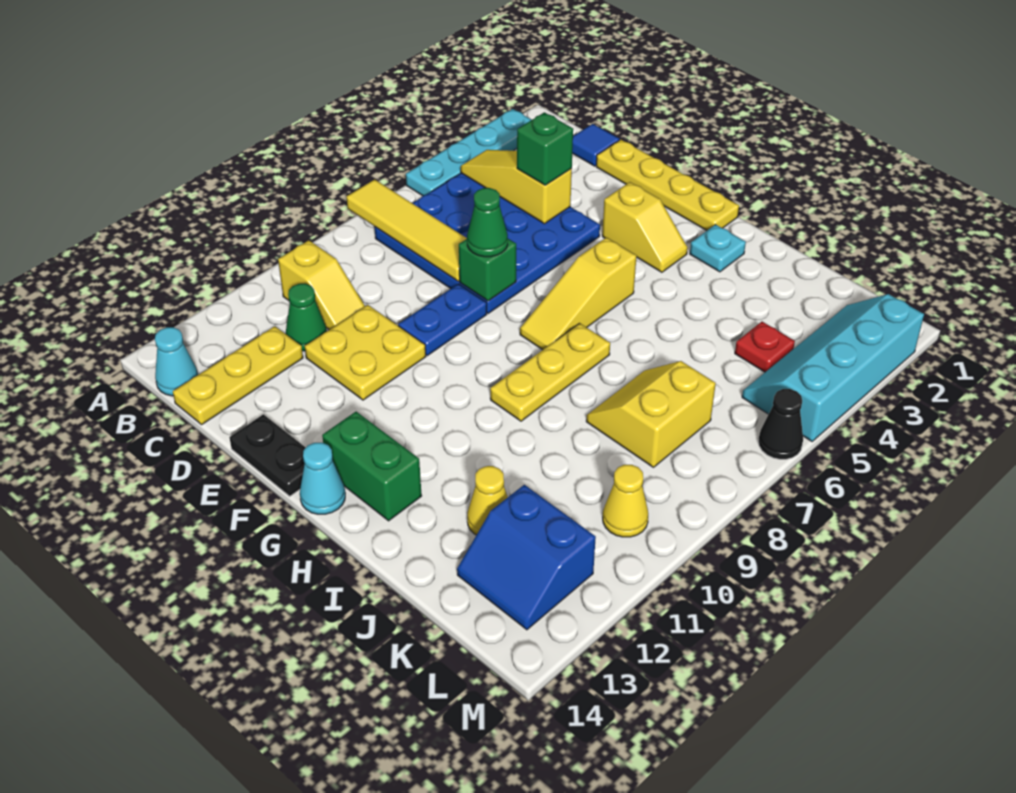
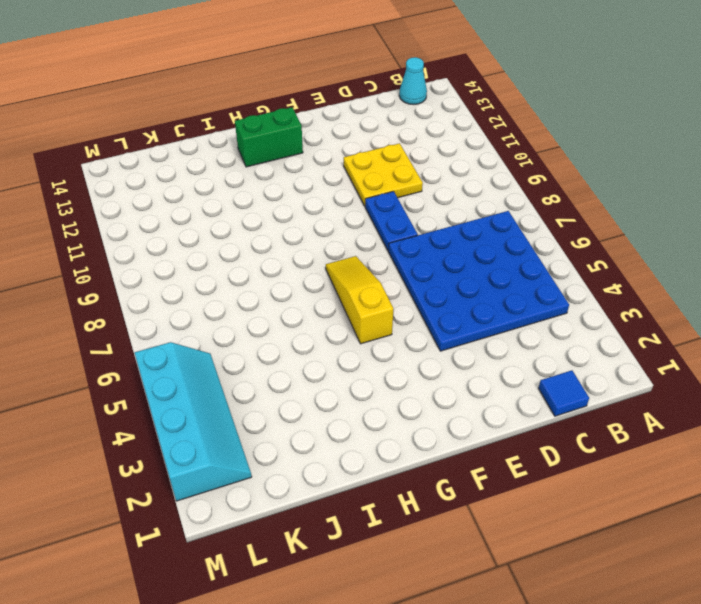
none -> cyan plate A2:A5 level 1
none -> yellow slope B10:C10 level 1 top B
none -> green cone C11 level 1

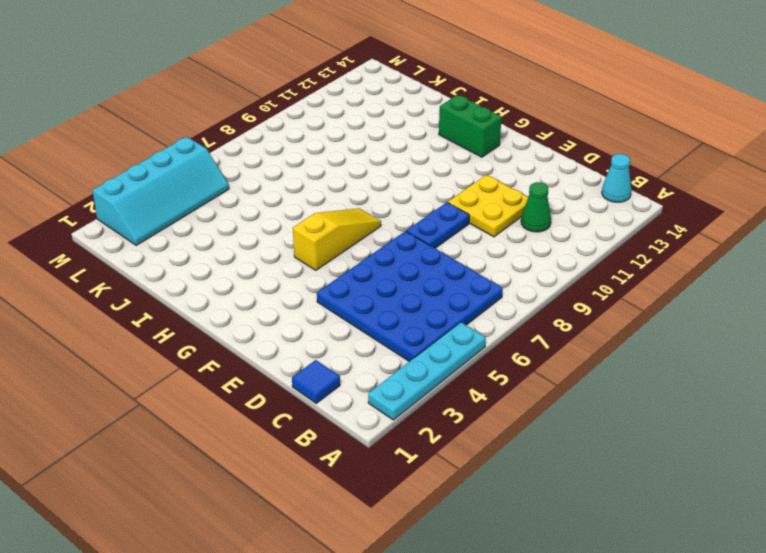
none -> yellow slope B10:C10 level 1 top B
none -> yellow plate C12:C14 level 1
none -> yellow plate D1:G1 level 1

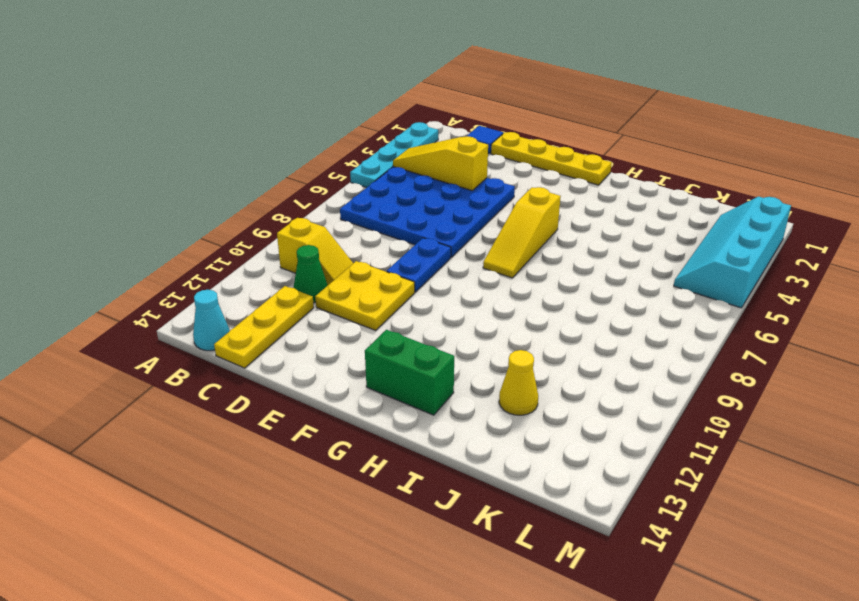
none -> black plate E14:F14 level 1
none -> yellow slope F3:G3 level 1 top F
none -> cyan cone G14 level 1

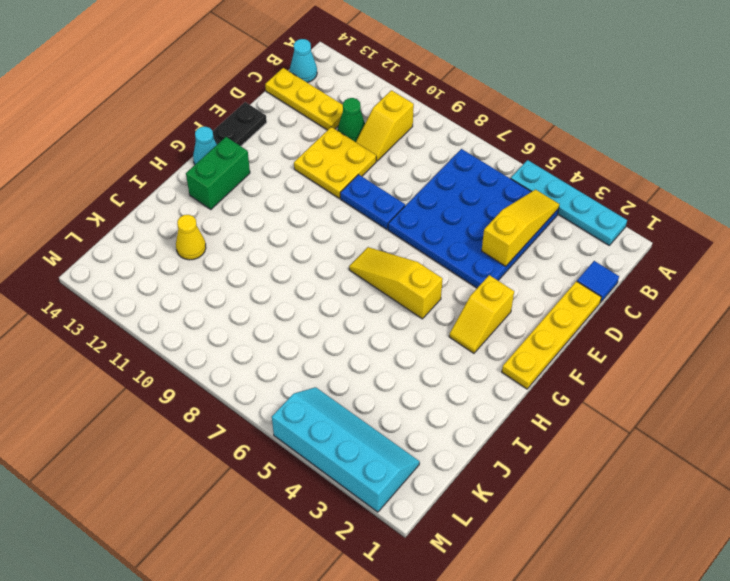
none -> cyan plate H2 level 1
none -> yellow plate H7:H9 level 1
none -> yellow slope J7:K8 level 1 top K

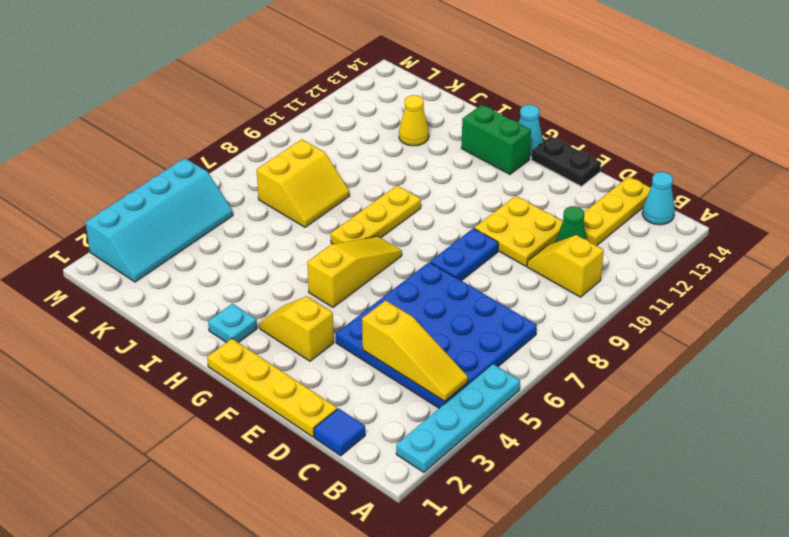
none -> red plate K4 level 1
none -> blue slope K12:L13 level 1 top 12
none -> yellow cone L10 level 1

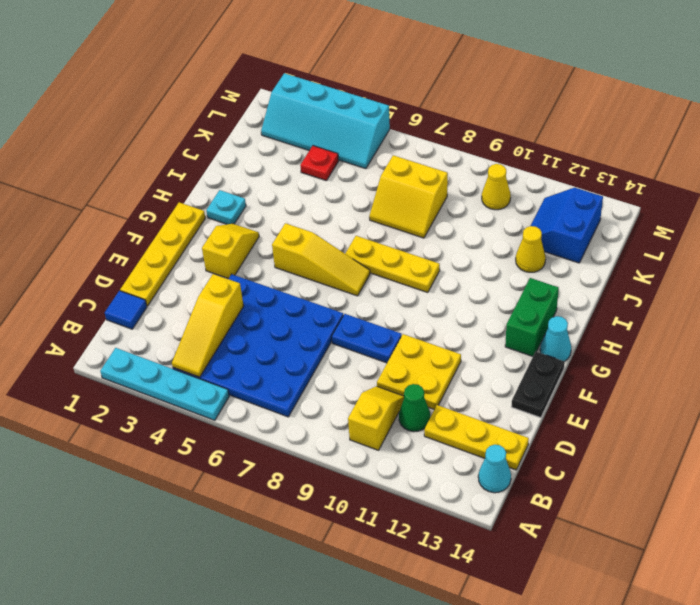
blue slope K12:L13 level 1 top 13 -> blue slope K12:L13 level 1 top 12
none -> black cone M6 level 1
none -> yellow tile A7:D7 level 2
none -> green brick E7 level 2

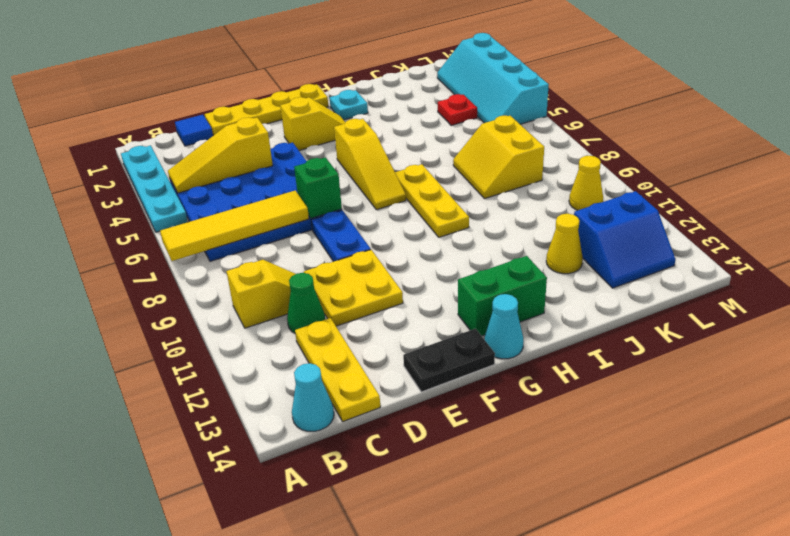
none -> black cone M6 level 1
none -> green brick D4 level 3
none -> green cone E7 level 3

